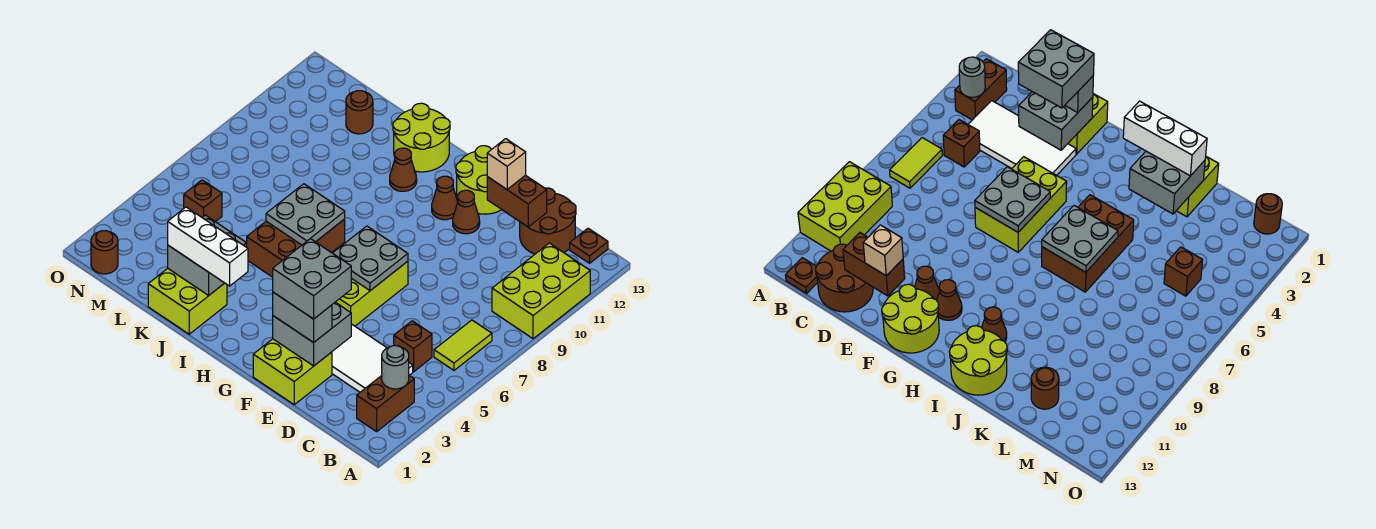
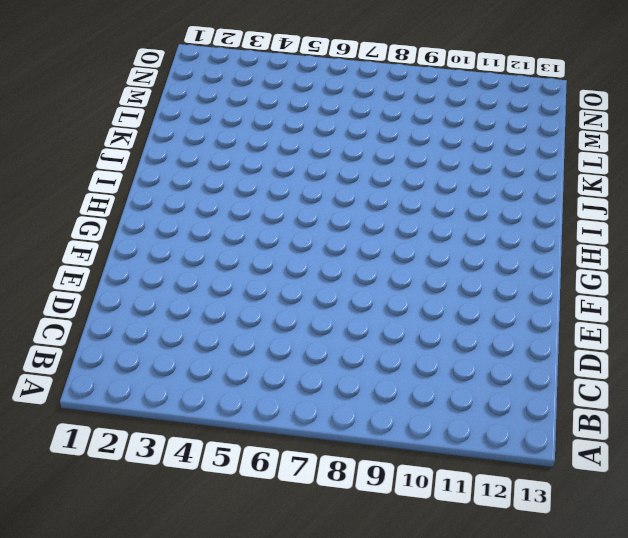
none -> lime brick A9:B11 level 1
none -> brown brick B2:B3 level 1
none -> lime tile B6:B7 level 1

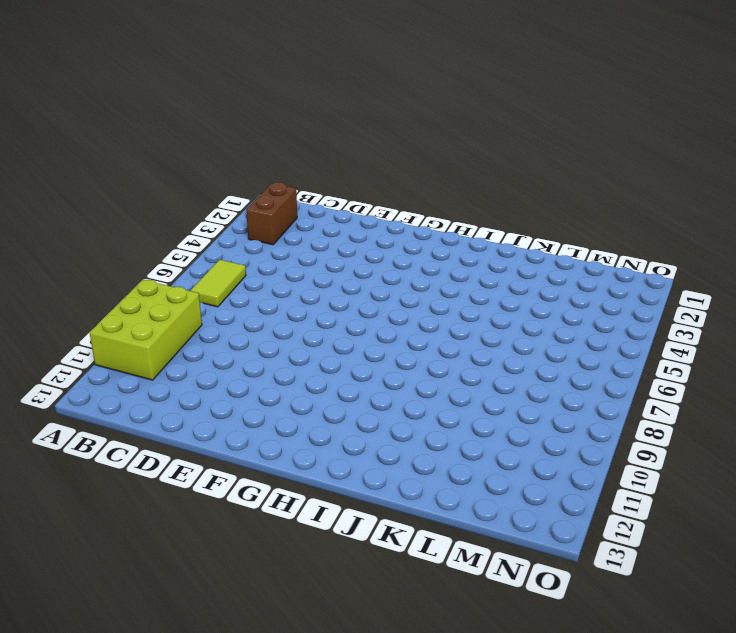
none -> brown plate B13 level 1
none -> white tile C3:F4 level 1
none -> brown brick C5 level 1

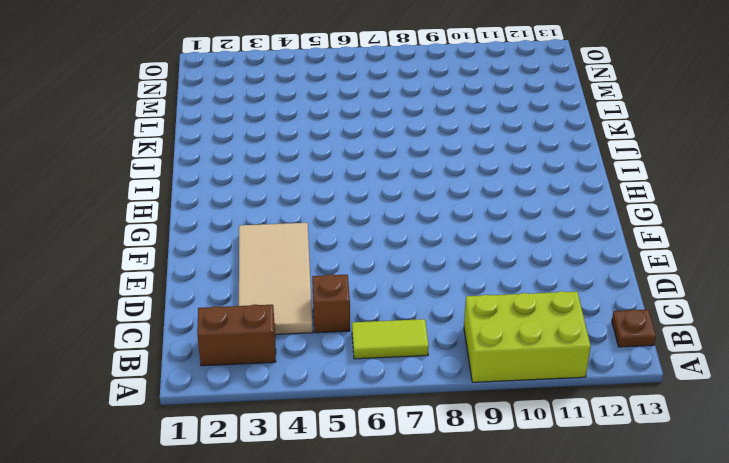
tan tile C3:F4 level 1 -> white tile C3:F4 level 1
none -> brown round brick C12:D13 level 1
none -> lime brick E1:F2 level 1
none -> lime brick F5:G7 level 1

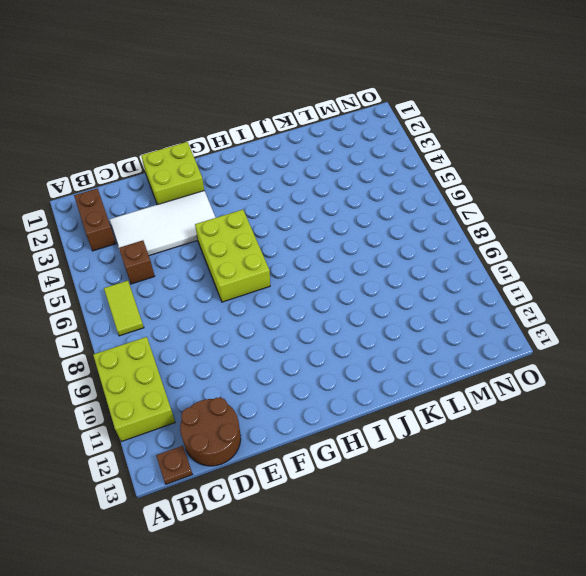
none -> brown cone F11 level 1
none -> lime round brick F12:G13 level 1
none -> brown cone G11 level 1

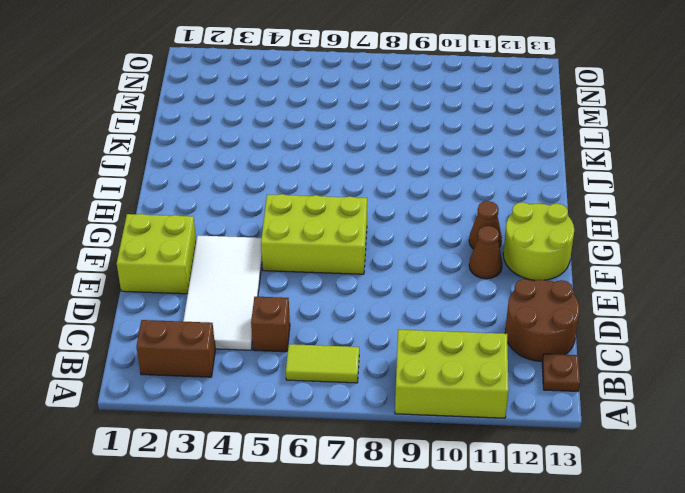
none -> brown brick I5:J7 level 1
none -> brown cone I11 level 1
none -> lime round brick I12:J13 level 1

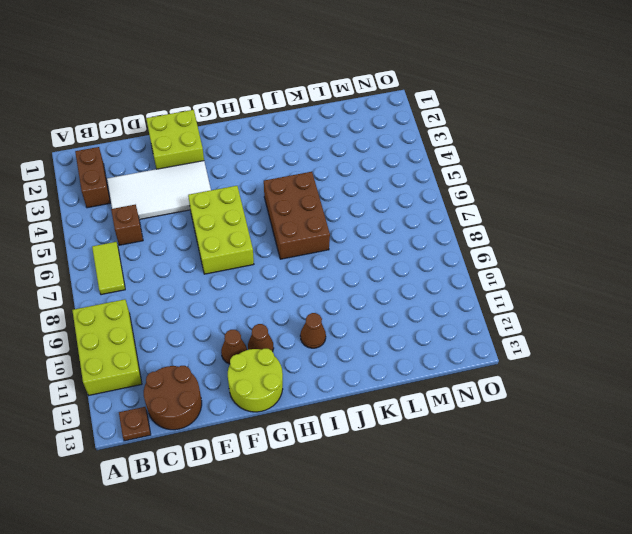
none -> lime round brick I12:J13 level 1
none -> lime brick J1:K2 level 1
none -> brown round brick L12 level 1

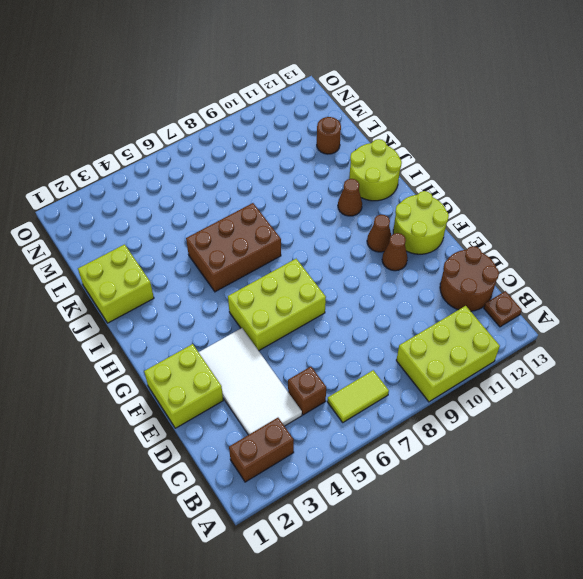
none -> brown brick M5 level 1
none -> brown round brick N1 level 1
none -> grey round brick B3 level 2

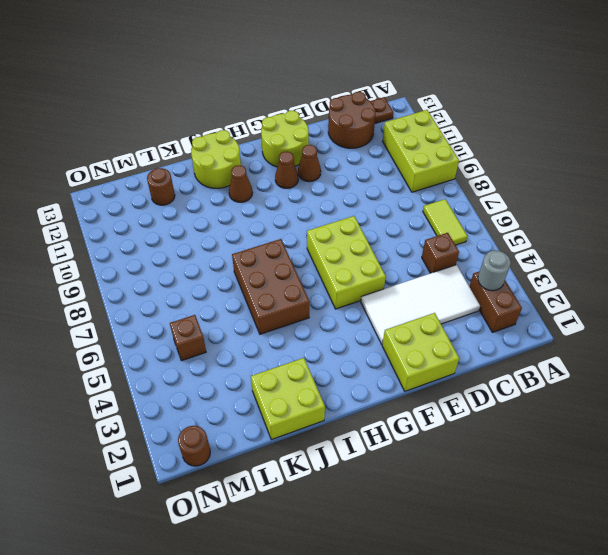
none -> brown brick D12:E12 level 2
none -> grey brick E2:F3 level 2
none -> grey plate F6:G7 level 2

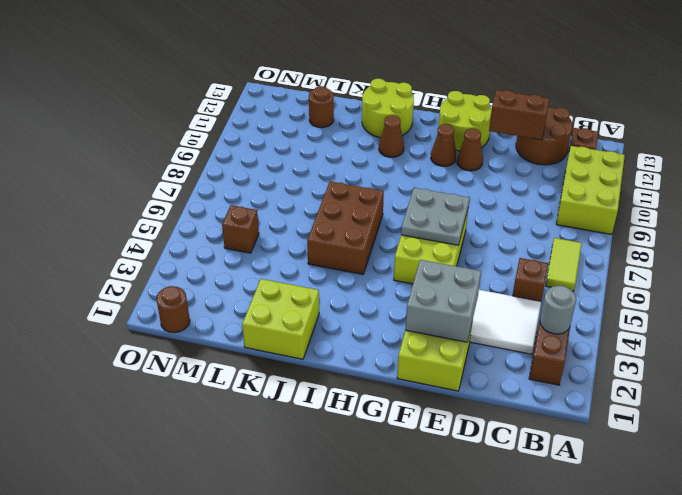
none -> grey plate I6:J7 level 2
none -> grey brick J2:K3 level 2
none -> grey brick E2:F2 level 3

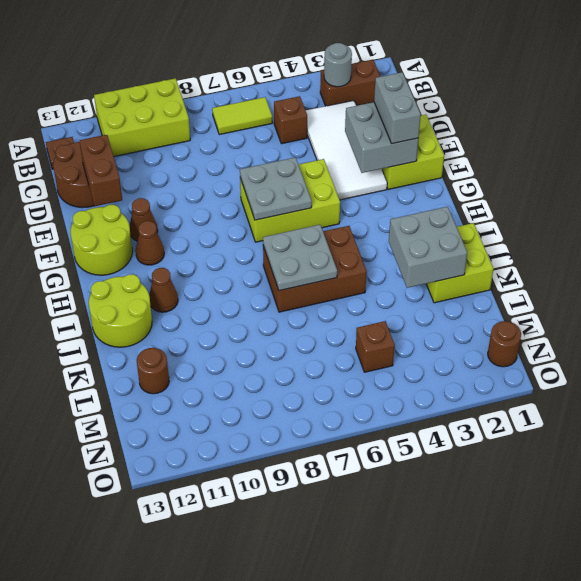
none -> tan brick E12 level 3
none -> white brick I2:K2 level 3
none -> grey brick E2:F3 level 4

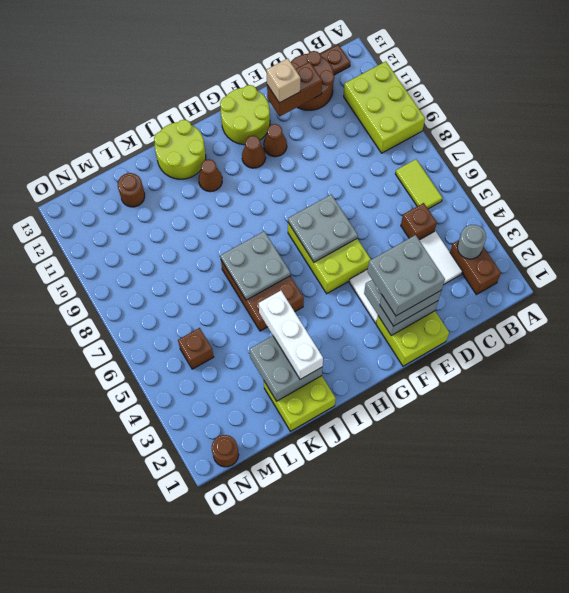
white brick J2:J4 level 3 -> white brick I2:K2 level 3

